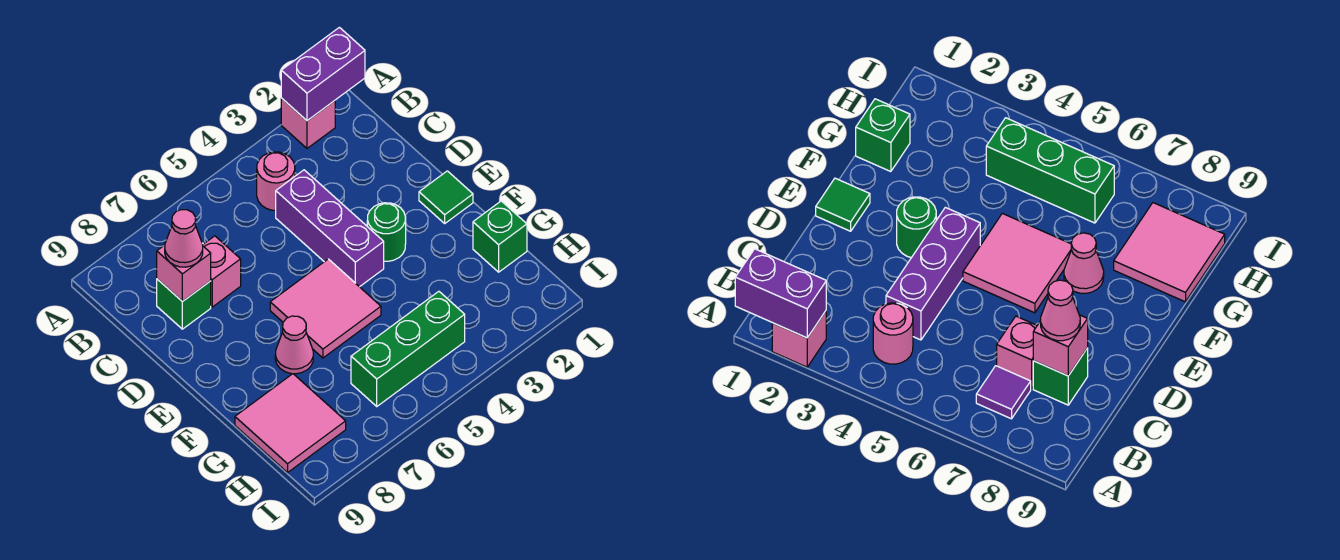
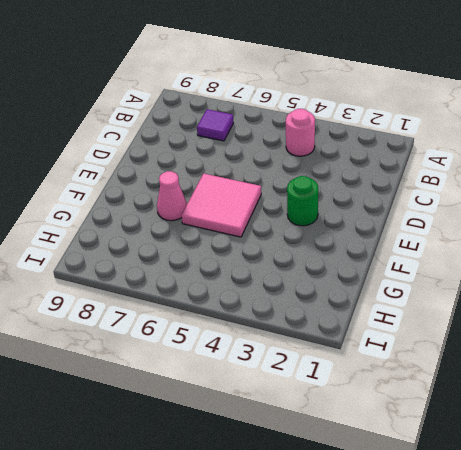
none -> pink brick A2 level 1
none -> purple brick C4:E4 level 1
none -> pink brick C7 level 1

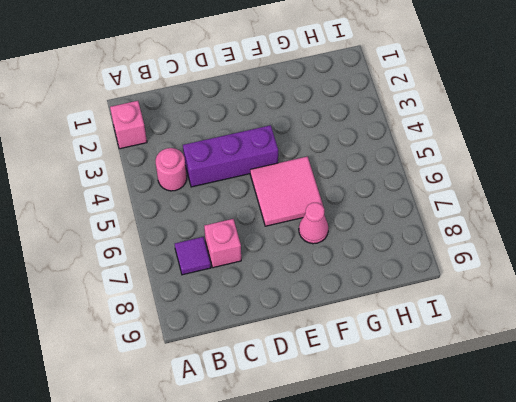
none -> green brick C8 level 1
none -> green tile E1 level 1
none -> green round brick E3 level 1

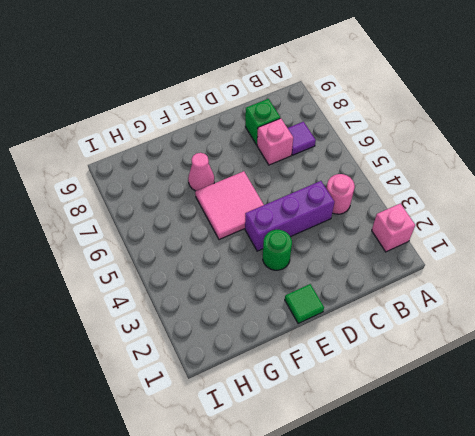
none -> green brick G1 level 1
none -> pink tile G8:H9 level 1
none -> green brick H4:H6 level 1

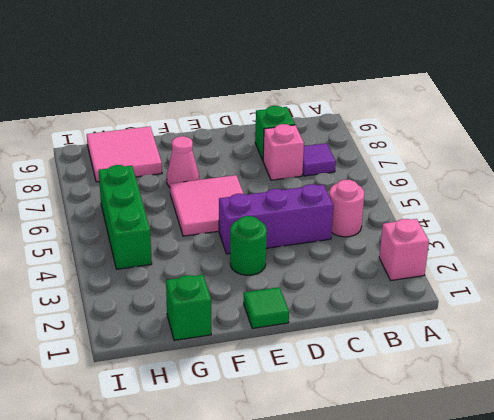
none -> purple brick A1:A2 level 2
none -> pink brick C8 level 2
none -> pink cone C8 level 3

